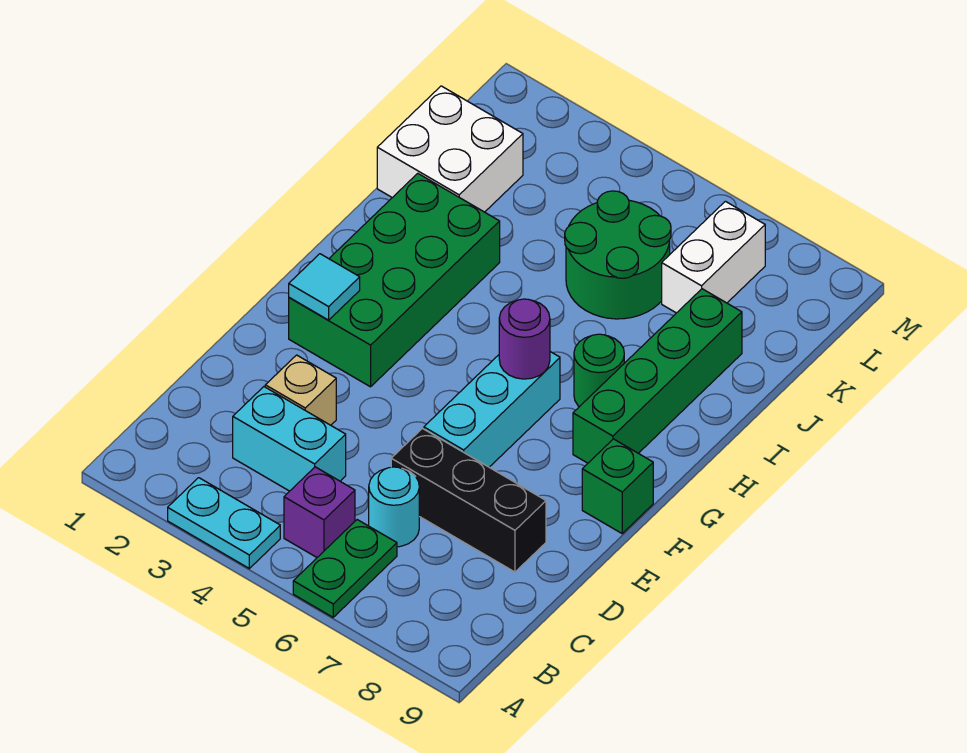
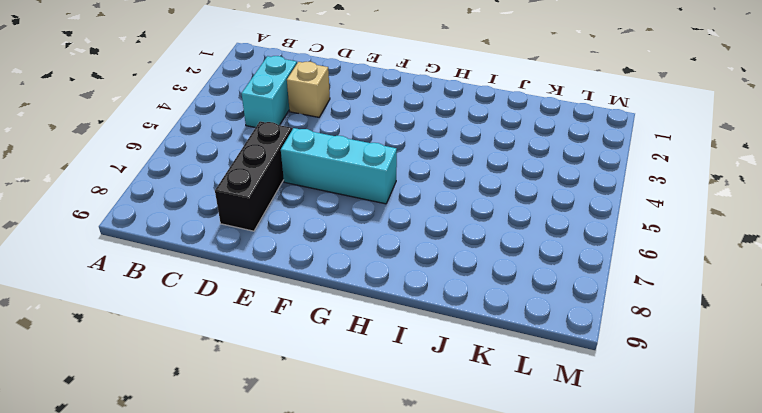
none -> cyan plate A3:A4 level 1
none -> green plate A6:B6 level 1
none -> purple brick B5 level 1

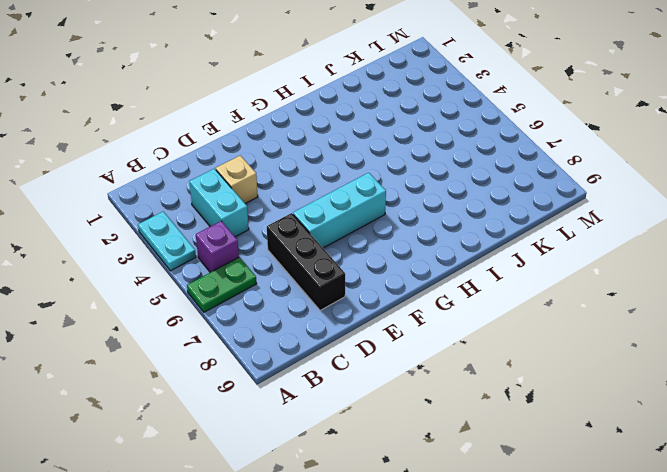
none -> cyan round brick C6 level 1
none -> green brick F2:I3 level 1
none -> green brick F9 level 1

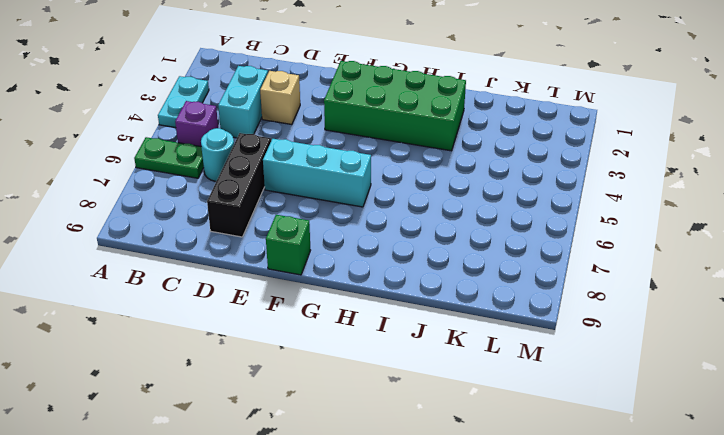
none -> green brick G8:J8 level 1
none -> green round brick H7 level 1
none -> white brick J1:K2 level 1

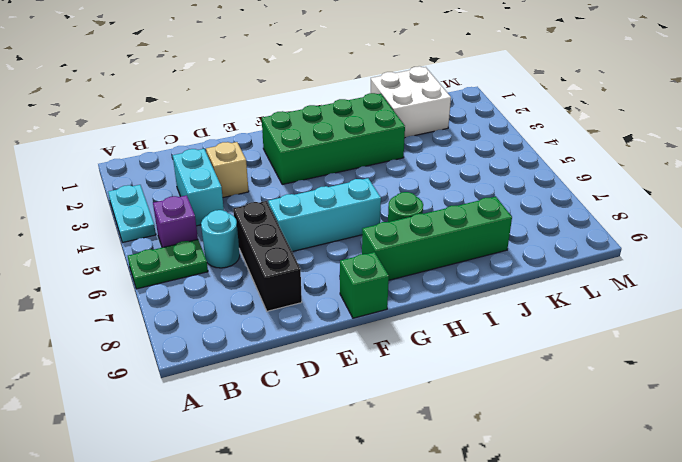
none -> green round brick J5:K6 level 1
none -> white brick K7:L7 level 1
none -> cyan tile F2 level 2

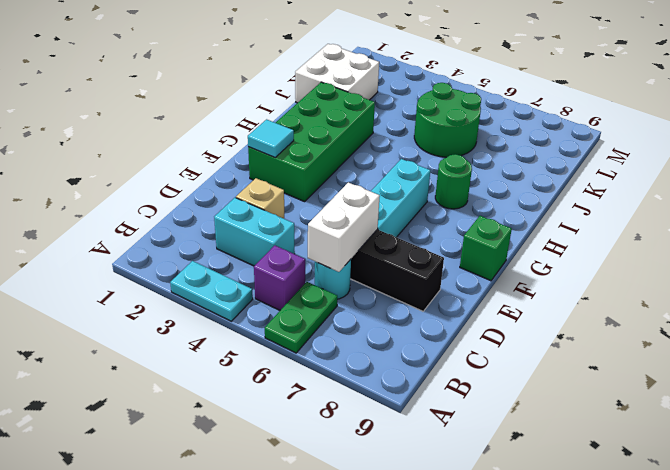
white brick C6:D6 level 2 -> white brick K7:L7 level 1
none -> green brick G8:J8 level 1
none -> purple round brick G6 level 2

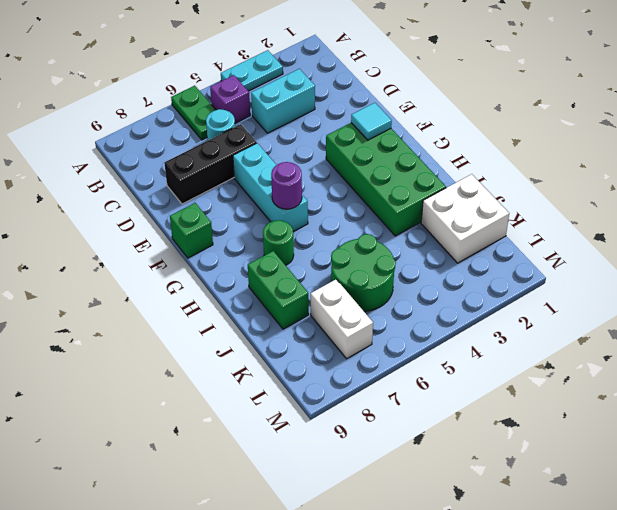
green brick I8:J8 level 1 -> green brick G8:J8 level 1
none -> tan brick D3 level 1

